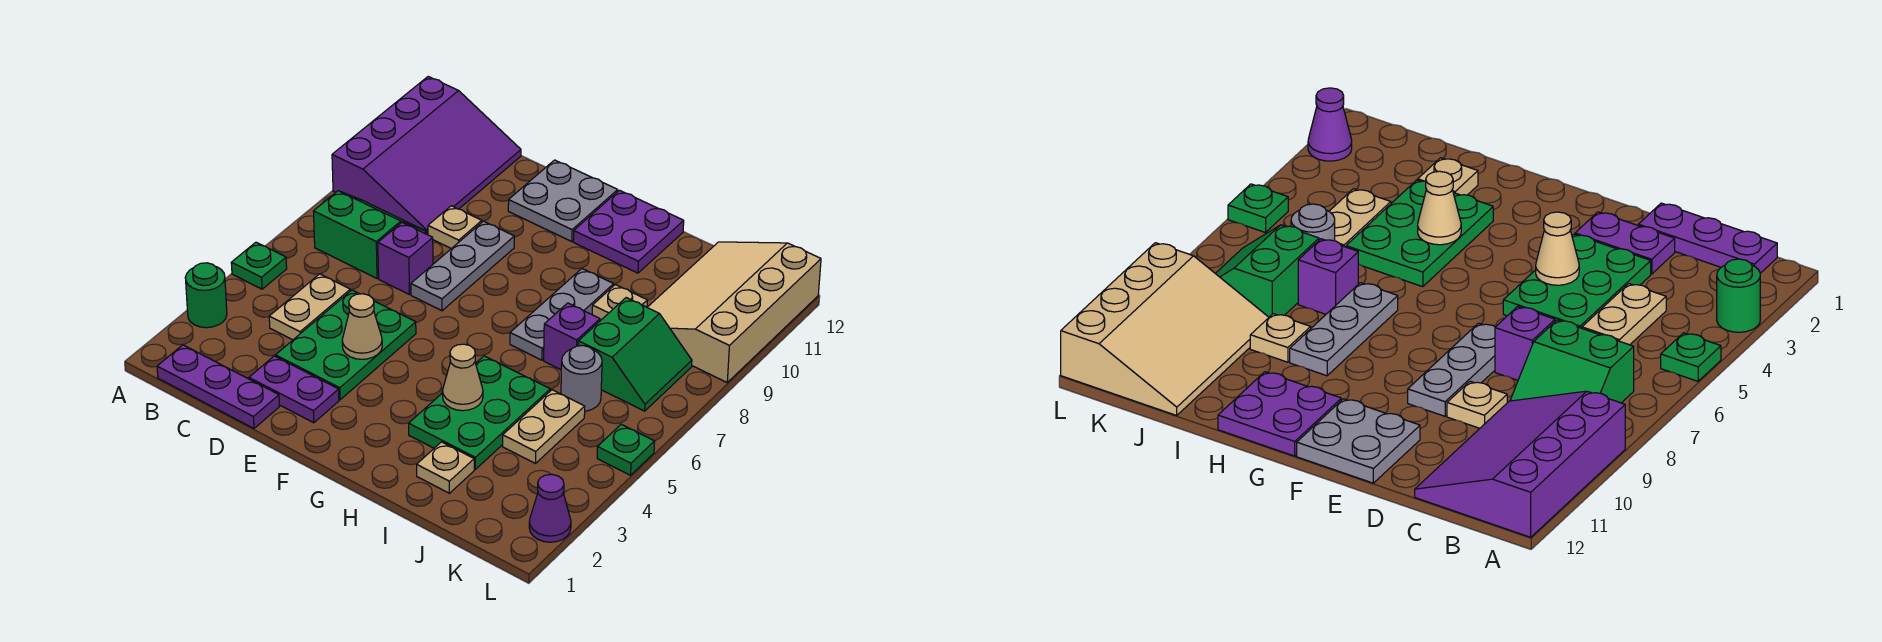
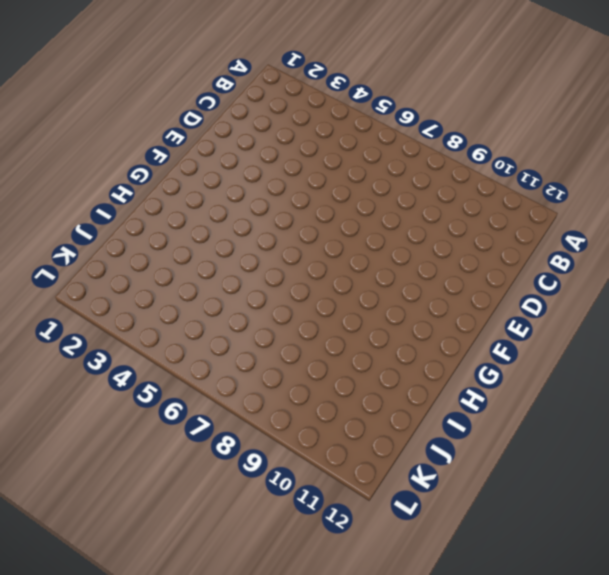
none -> green round brick A3 level 1
none -> green plate A5 level 1
none -> purple slope A9:C12 level 1 top A

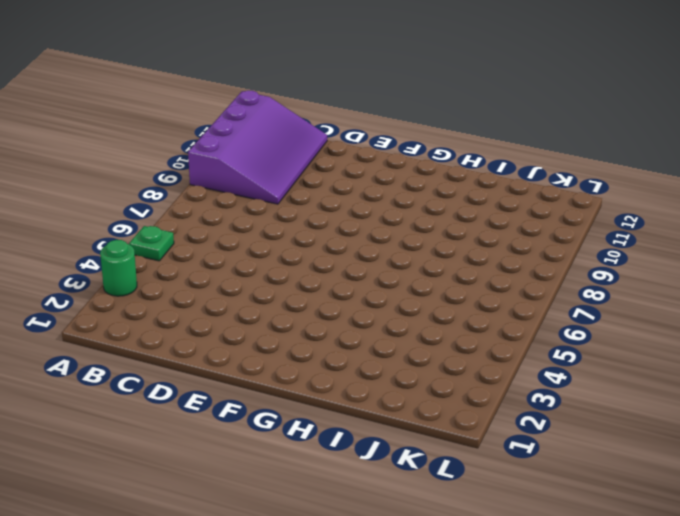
none -> purple plate B1:D1 level 1
none -> green slope B7:C8 level 1 top 7
none -> tan plate C4:C5 level 1

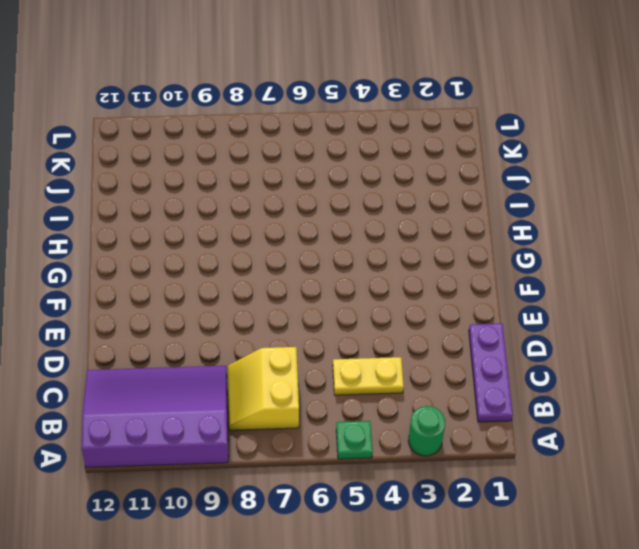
yellow slope B7:C8 level 1 top 7 -> green slope B7:C8 level 1 top 7
yellow plate C4:C5 level 1 -> tan plate C4:C5 level 1
none -> purple plate D2:E2 level 1
none -> green plate D3:E5 level 1
none -> purple brick D7 level 1

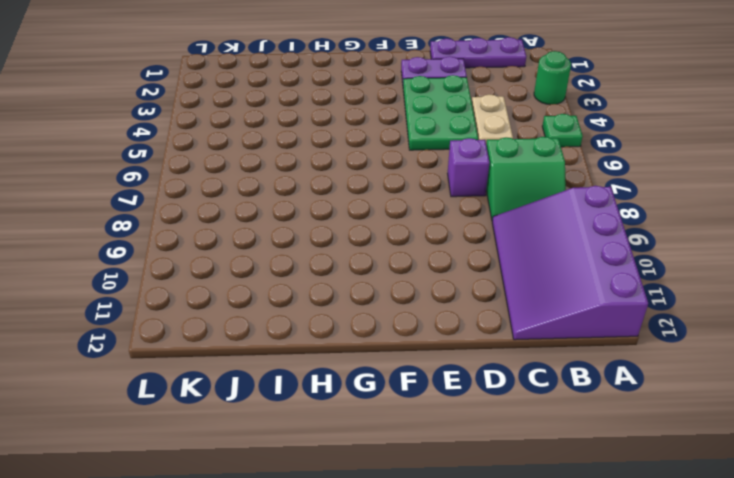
none -> tan plate D9 level 1
none -> grey plate E7:E9 level 1
none -> grey plate E11:F12 level 1

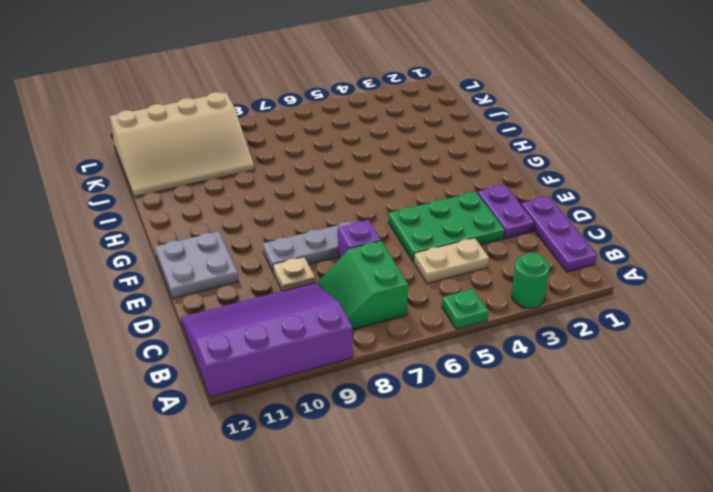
none -> purple plate G11:H12 level 1
none -> green plate H3:I5 level 1
none -> grey plate H7:H9 level 1

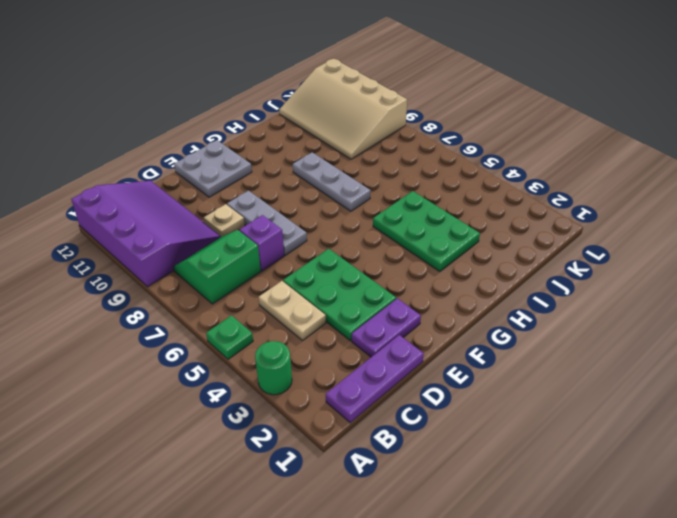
none -> purple plate G11:H12 level 1
none -> tan plate I2 level 1
none -> purple brick I7 level 1

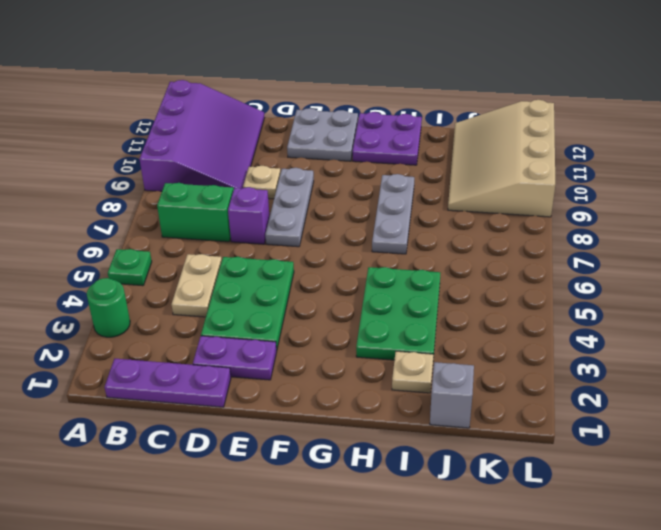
grey brick J1 level 1 -> none
none -> purple brick I7 level 1
none -> tan plate I9 level 1
none -> tan plate J4:J5 level 1

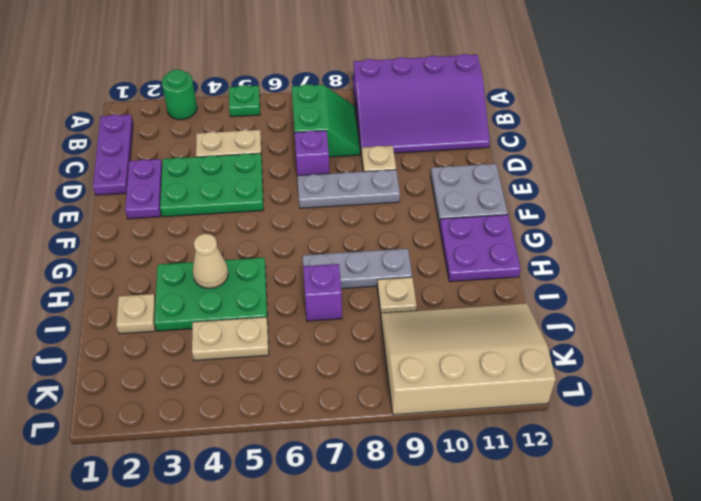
none -> grey round brick J6 level 1
none -> green slope J7:K8 level 1 top J
none -> purple cone L2 level 1

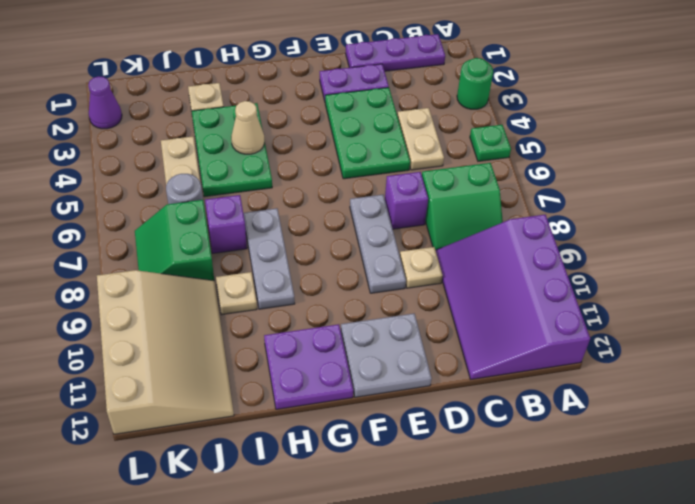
none -> green plate L5 level 1
none -> tan cone E4 level 2

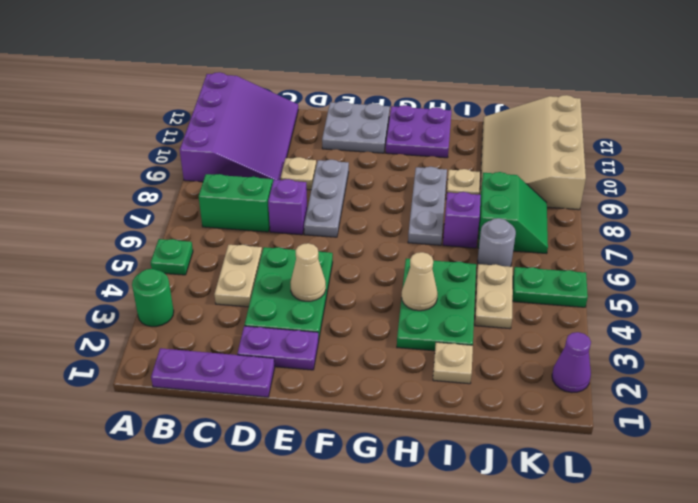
green plate K5:L5 level 1 -> green plate L5 level 1

